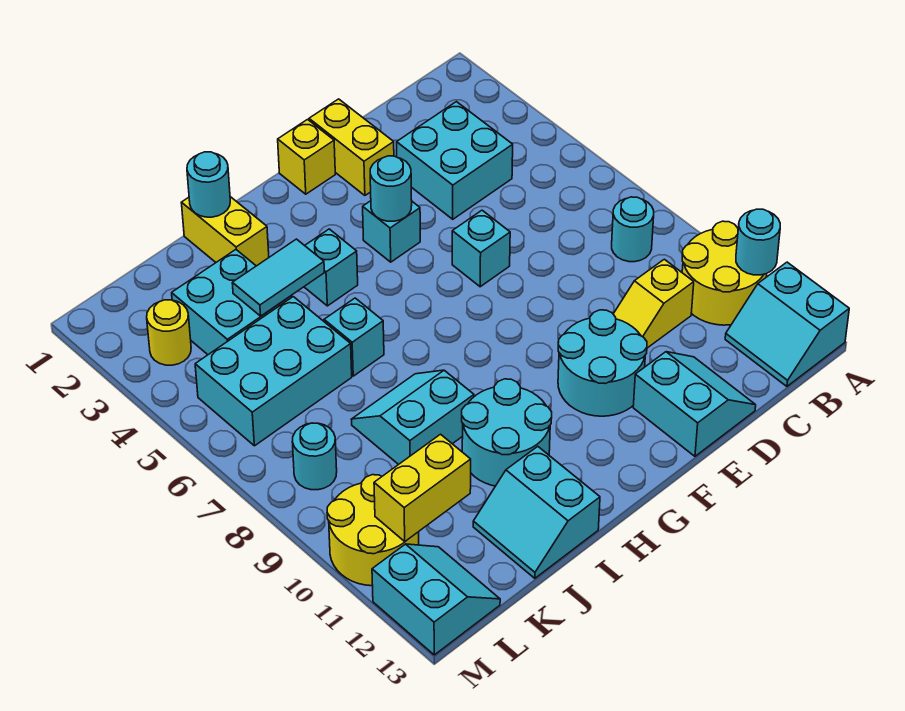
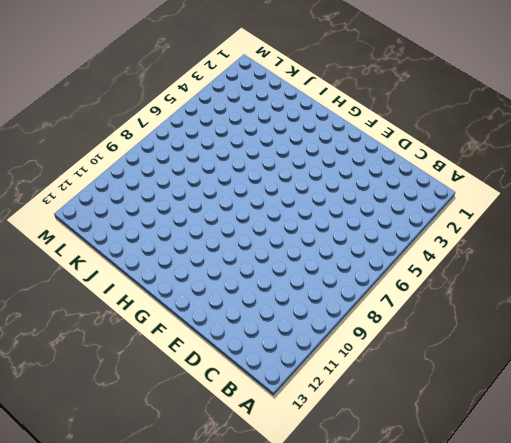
none -> yellow round brick A10:B11 level 1
none -> cyan slope A12:B13 level 1 top A
none -> cyan round brick B8 level 1

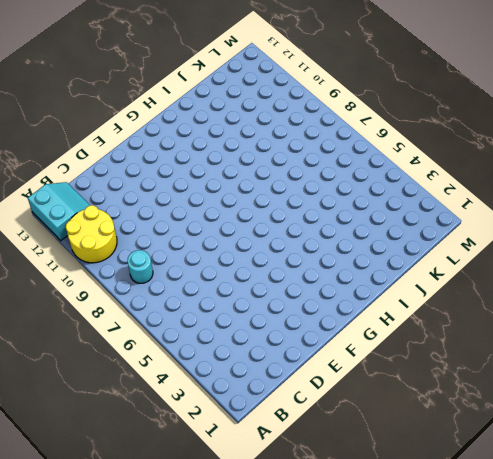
none -> cyan brick C3:D4 level 1
none -> yellow slope C10:D10 level 1 top C
none -> cyan slope D12:E13 level 1 top E

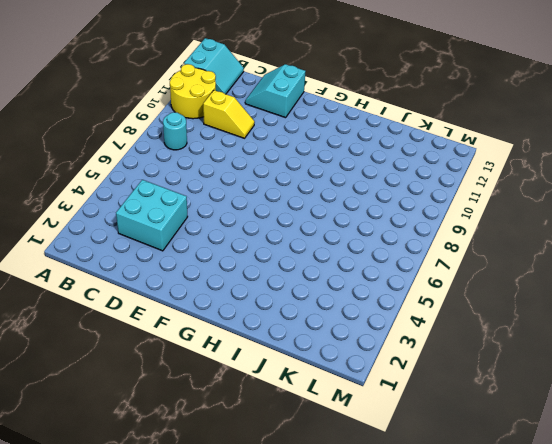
none -> yellow brick E1:E2 level 1
none -> cyan brick E6 level 1
none -> cyan round brick E10:F11 level 1

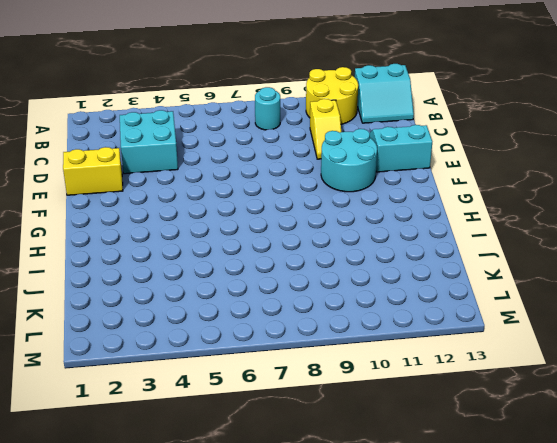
none -> cyan brick E6 level 1
none -> yellow brick F1 level 1
none -> cyan brick F4 level 1

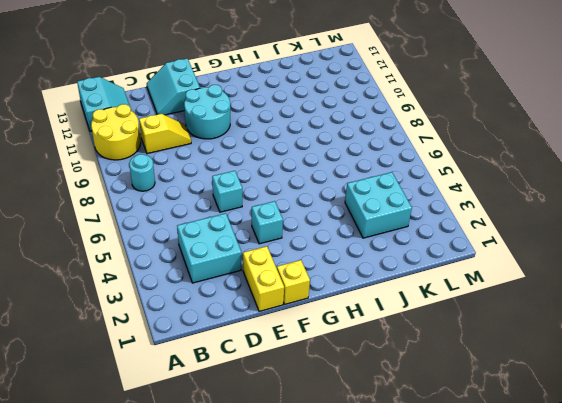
none -> cyan brick H4 level 1
none -> cyan round brick H10:I11 level 1
none -> yellow brick I1:I2 level 1

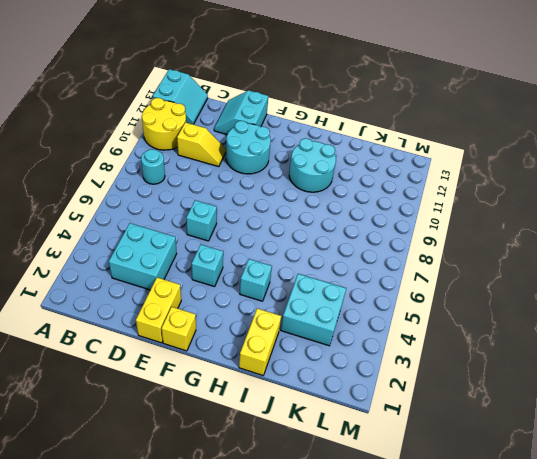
none -> cyan brick I6 level 1
none -> cyan slope I8:J9 level 1 top 9
none -> cyan slope I12:J13 level 1 top I

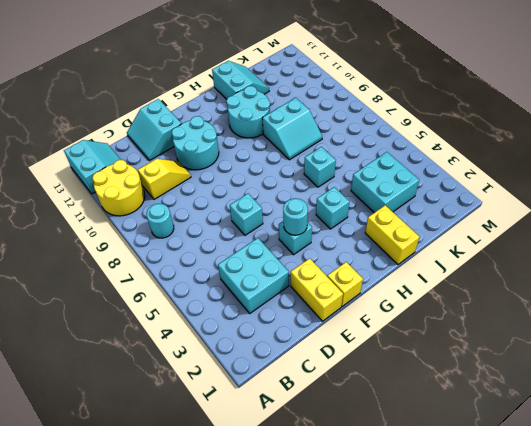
none -> cyan brick J5:L6 level 1
none -> yellow round brick L3 level 1
none -> cyan round brick L8 level 1

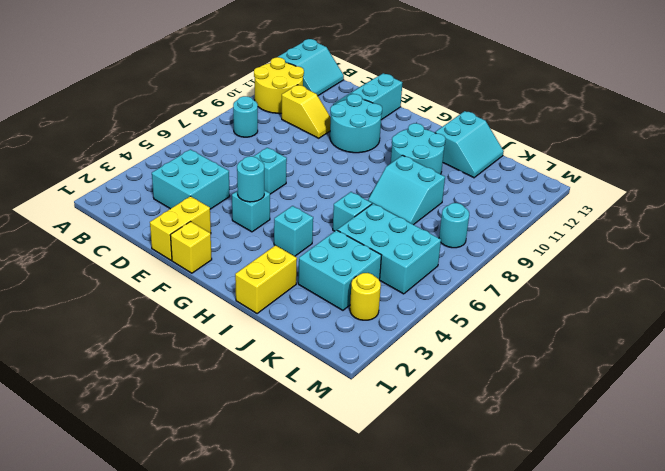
none -> yellow round brick L10:M11 level 1
none -> cyan slope L12:M13 level 1 top M
none -> cyan round brick A11 level 2

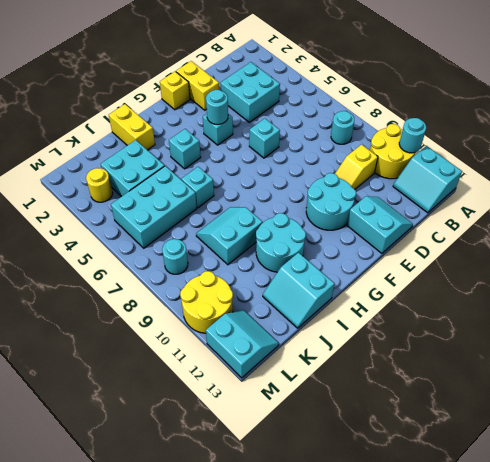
none -> cyan round brick I1 level 2
none -> cyan tile I4:J4 level 2
none -> yellow brick K11:L11 level 2

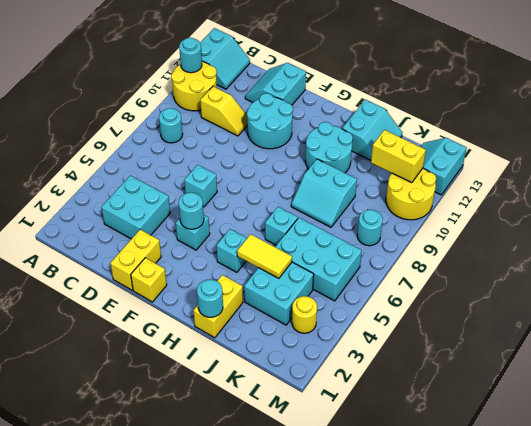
yellow tile I4:J4 level 2 -> cyan tile I4:J4 level 2

